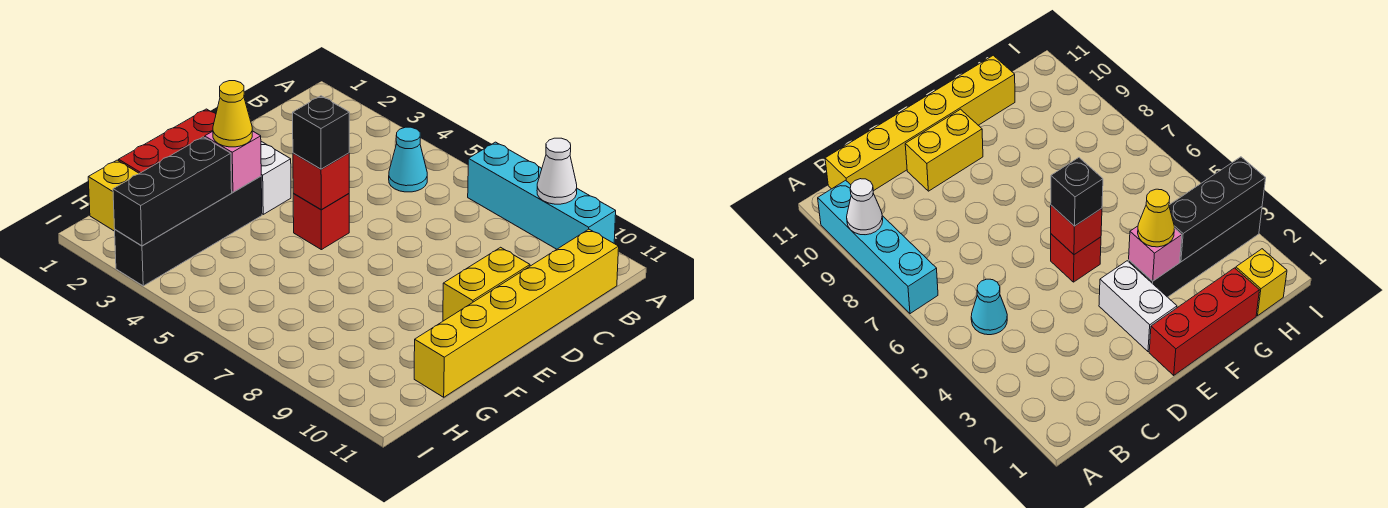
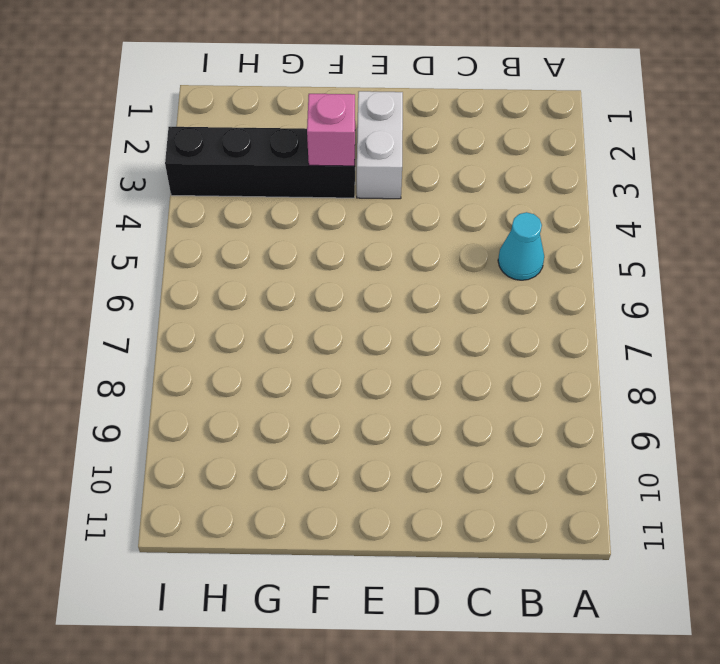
none -> cyan brick A7:A10 level 1
none -> yellow brick B11:G11 level 1
none -> yellow brick D10:E10 level 1

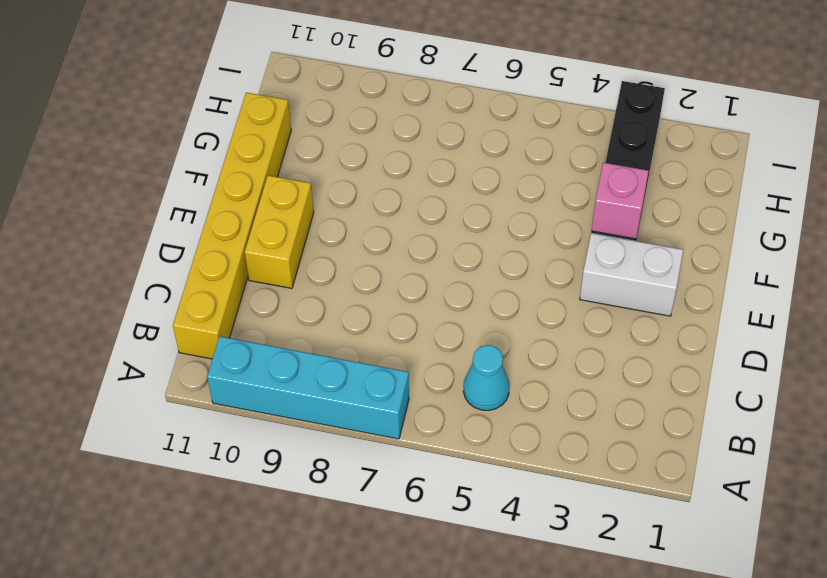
none -> red brick E1:G1 level 1
none -> red brick E5 level 1
none -> yellow brick H1 level 1

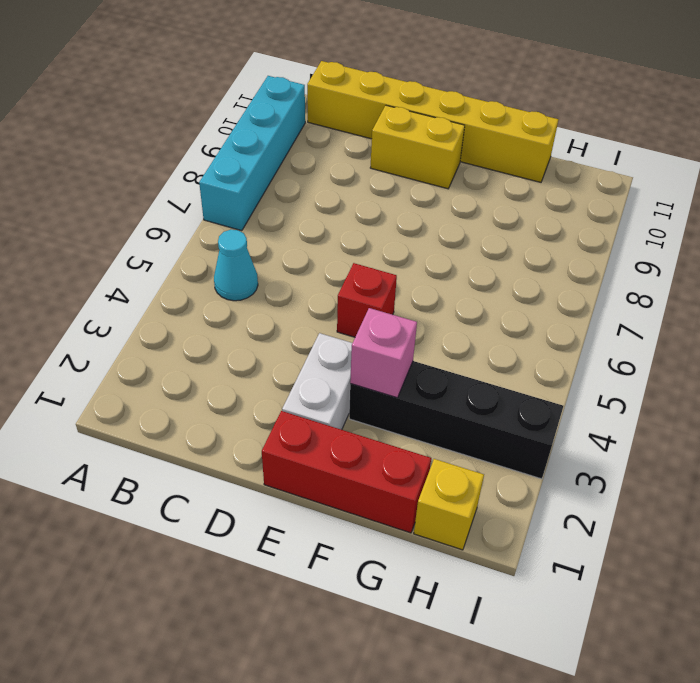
none -> white cone A9 level 2
none -> red brick E5 level 2
none -> black brick G3:I3 level 2

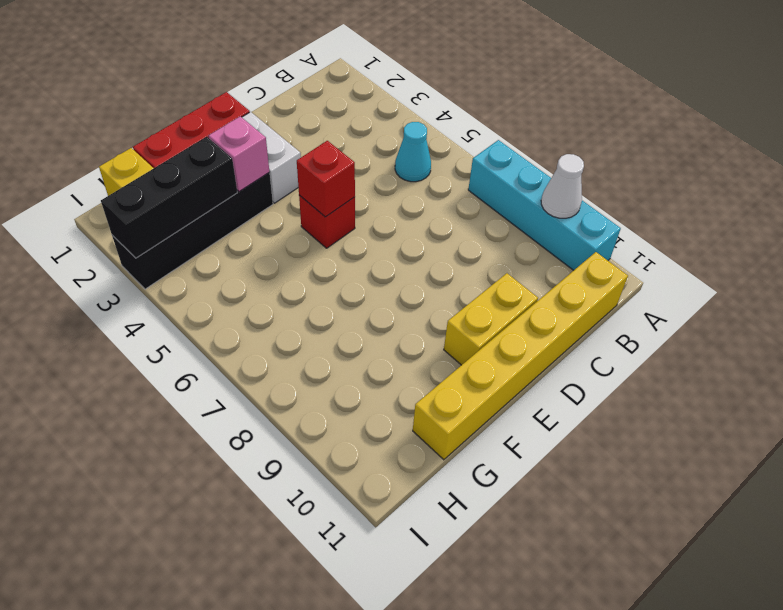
none -> black brick E5 level 3
none -> yellow cone F3 level 3

